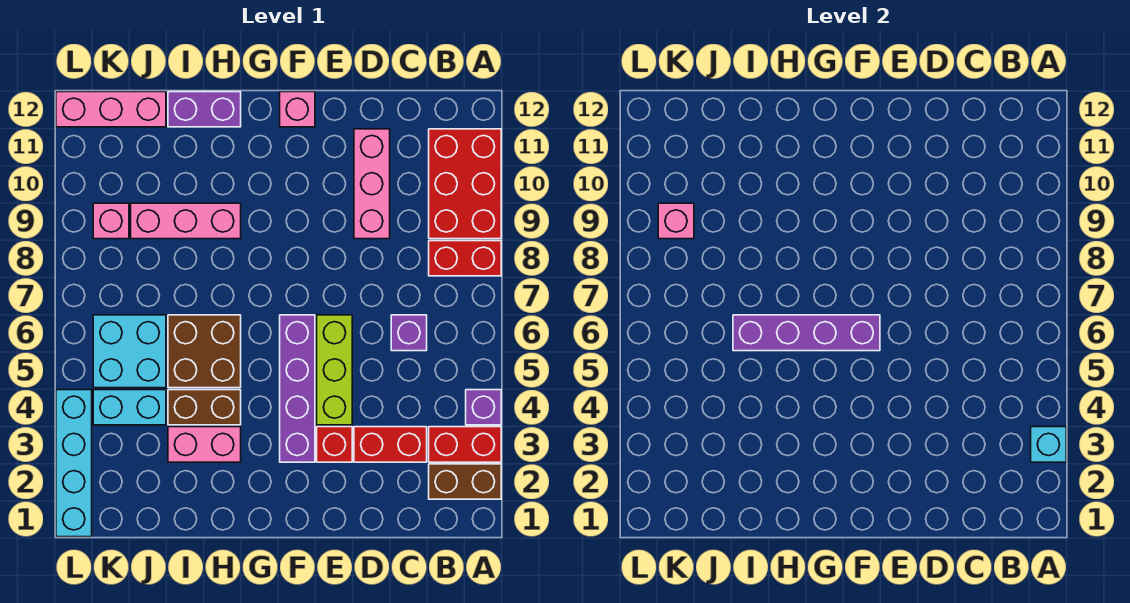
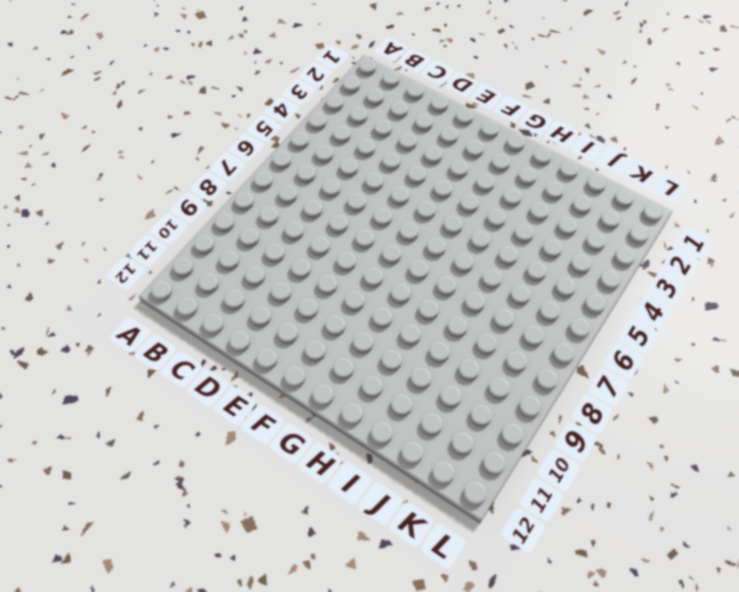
none -> brown brick A2:B2 level 1
none -> red brick A3:B3 level 1
none -> purple brick A4 level 1

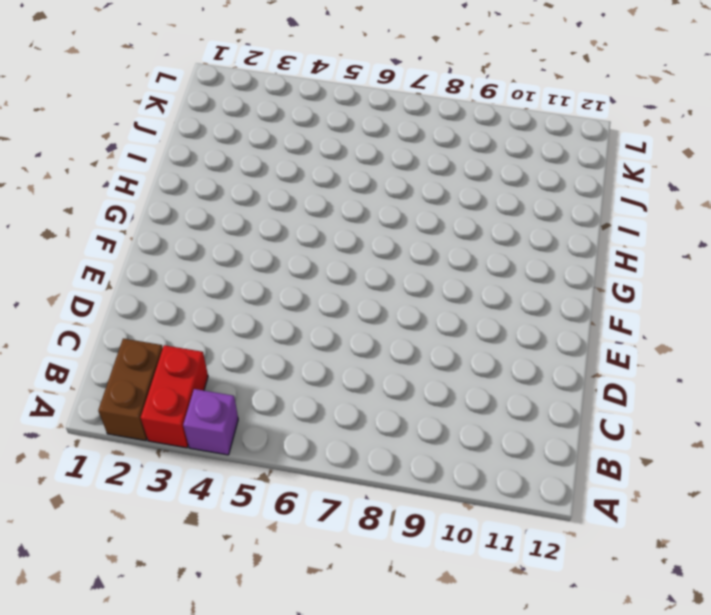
none -> red brick A8:B8 level 1
none -> red brick A9:B11 level 1
none -> red brick C3:D3 level 1

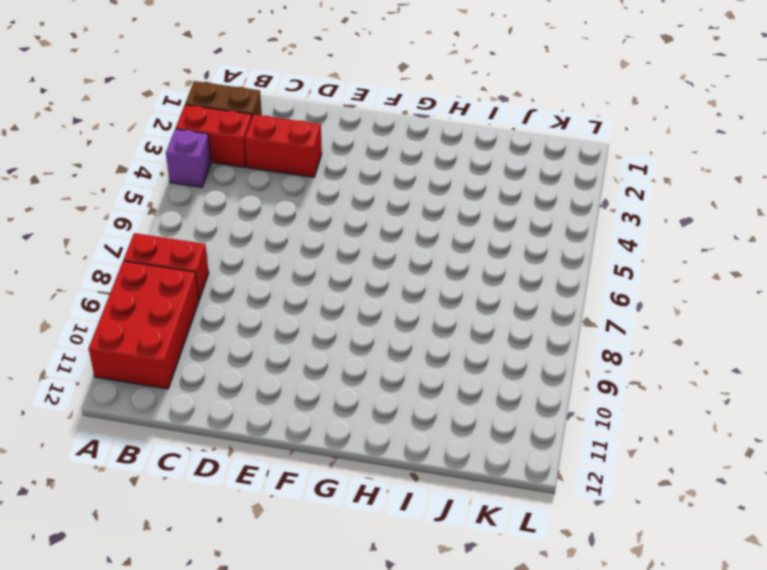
none -> purple brick C6 level 1
none -> pink brick D9:D11 level 1
none -> red brick E3 level 1

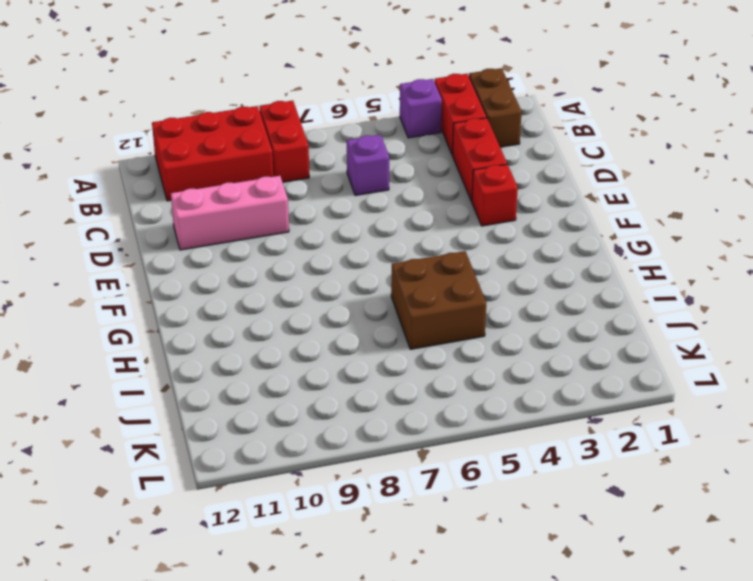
none -> lime brick E4:E6 level 1
none -> purple brick F3:F6 level 1
none -> pink brick F12 level 1

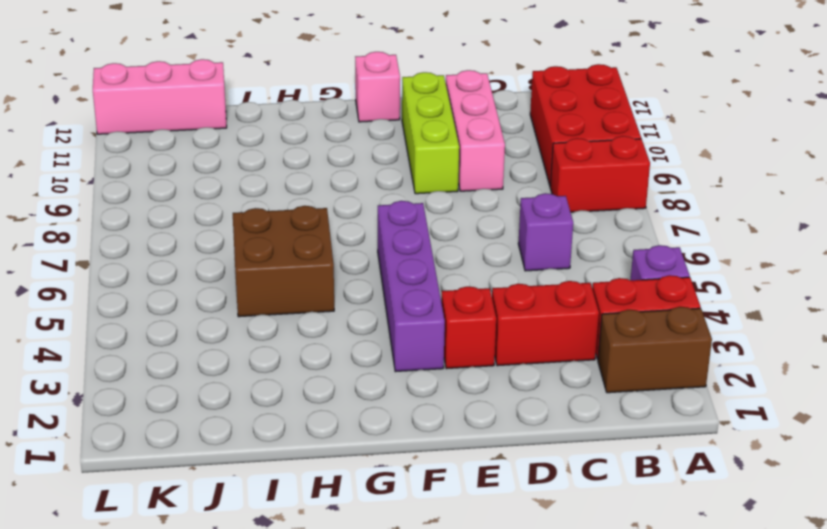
lime brick E9:E11 level 1 -> lime brick E4:E6 level 1
none -> pink brick H3:I3 level 1
none -> brown brick H4:I4 level 1
none -> pink brick H9:J9 level 1

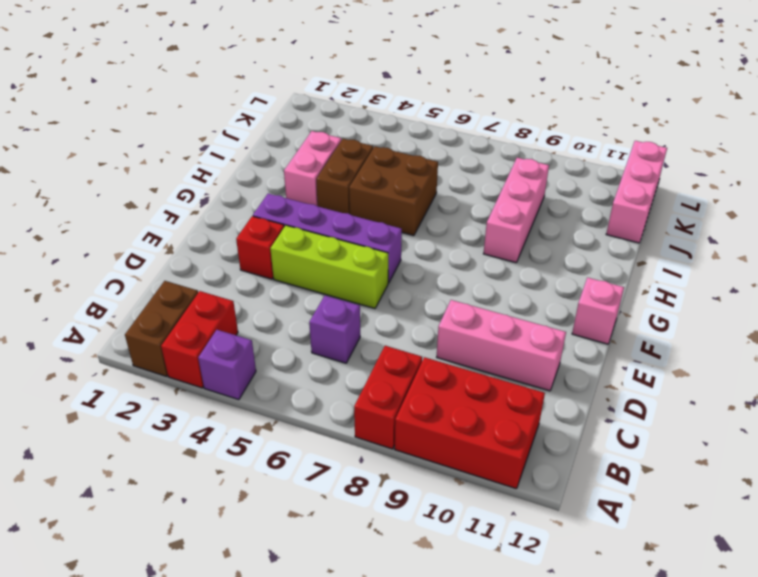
none -> red brick C3:D3 level 1
none -> purple brick H12:I12 level 1
none -> cyan brick J4:K4 level 1

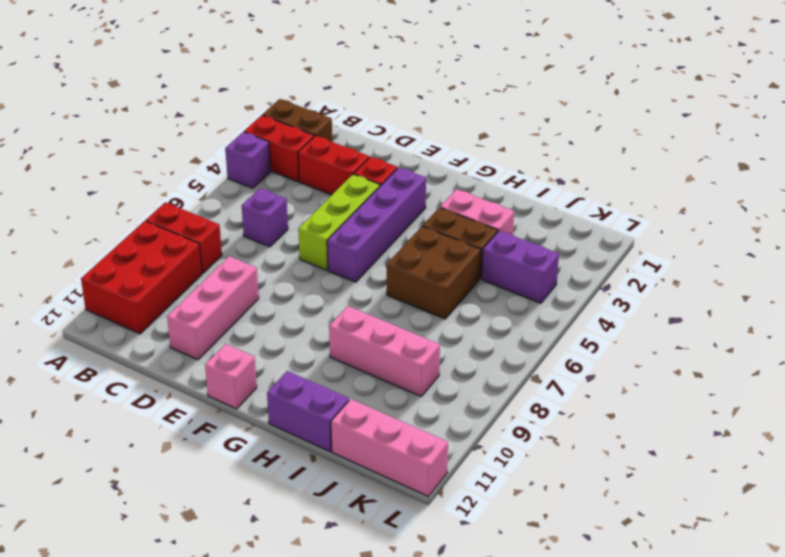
purple brick J4:K4 level 1 -> cyan brick J4:K4 level 1
none -> cyan brick J5:K6 level 1
none -> pink brick K9 level 1
none -> cyan brick L1:L4 level 1

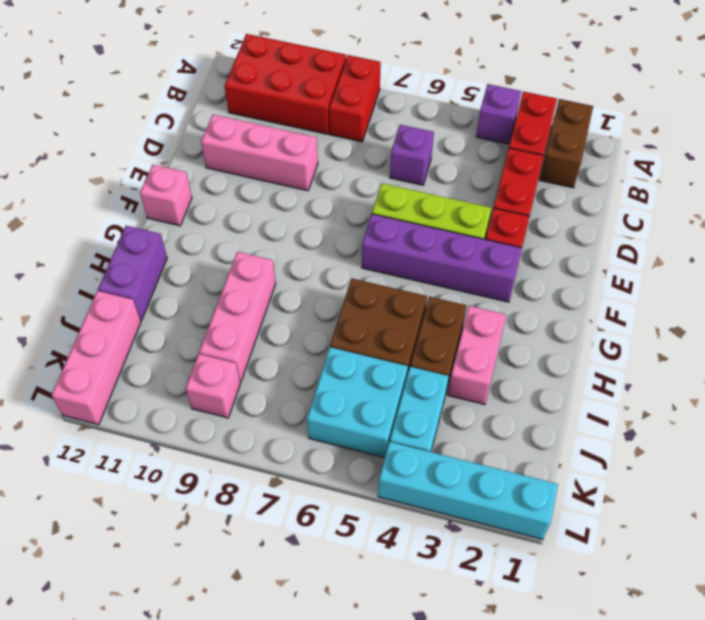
none -> cyan brick A3 level 2
none -> purple brick F6:I6 level 2
none -> pink brick K9 level 2

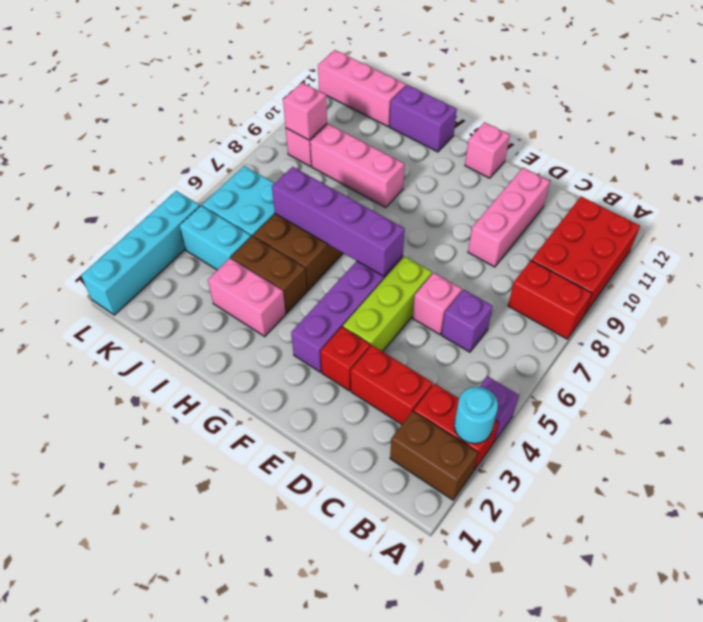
cyan round brick A3 level 2 -> cyan brick A3 level 2
pink brick D6 level 1 -> none

